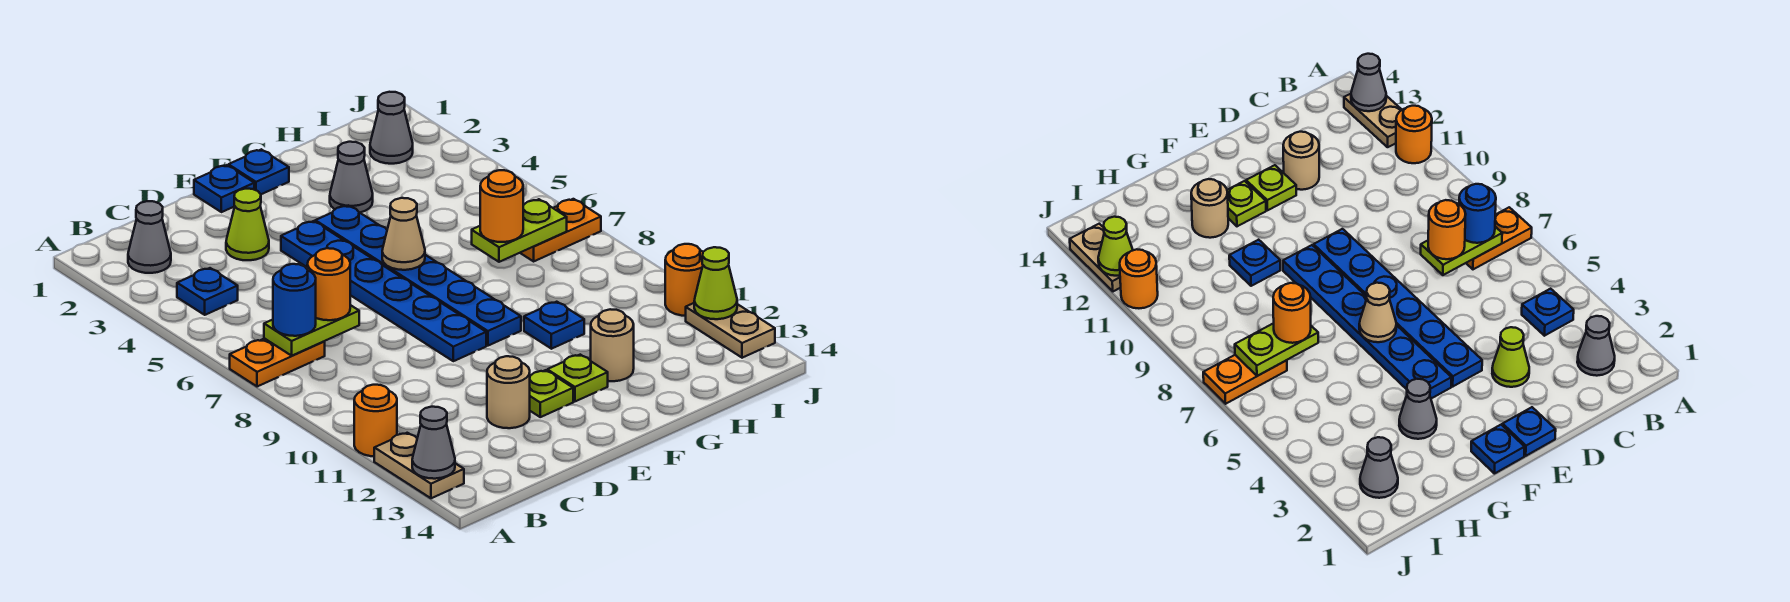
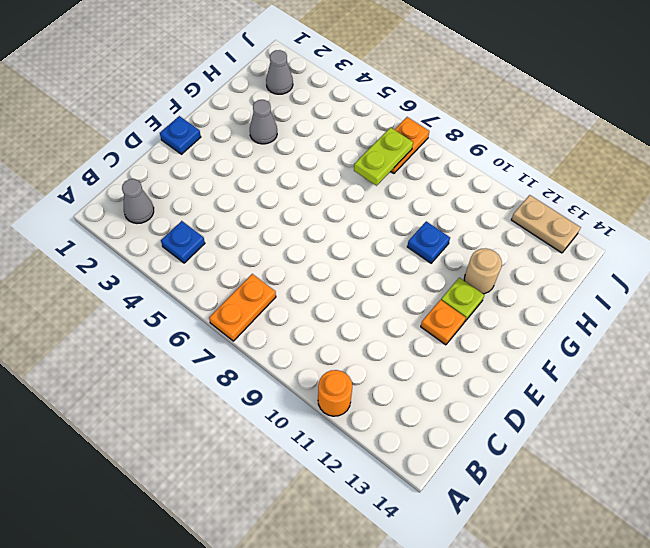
orange plate E12 level 1 -> lime plate E12 level 1
none -> tan plate A12:A13 level 1
none -> lime cone D3 level 1
none -> tan round brick D12 level 1

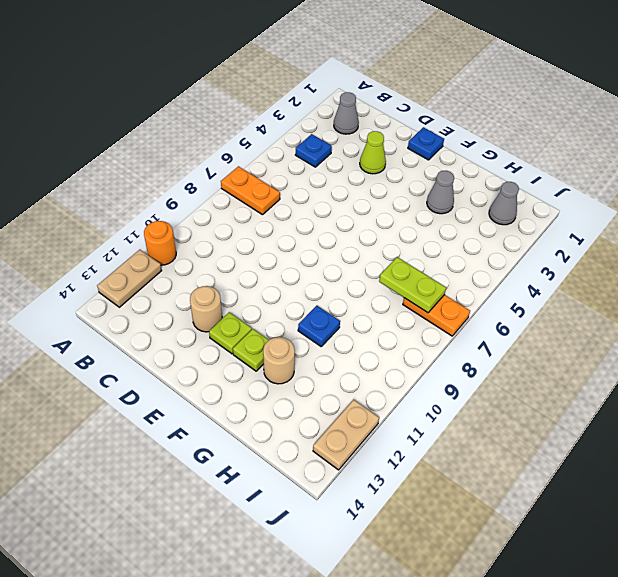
none -> blue plate E4:E9 level 1
none -> blue plate F1 level 1
none -> blue plate F4:F9 level 1

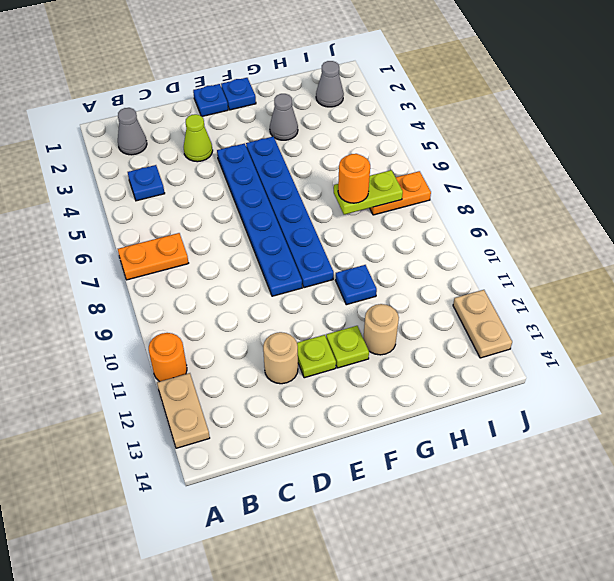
none -> orange round brick J11 level 1
none -> grey cone A13 level 2
none -> lime plate B7:C7 level 2

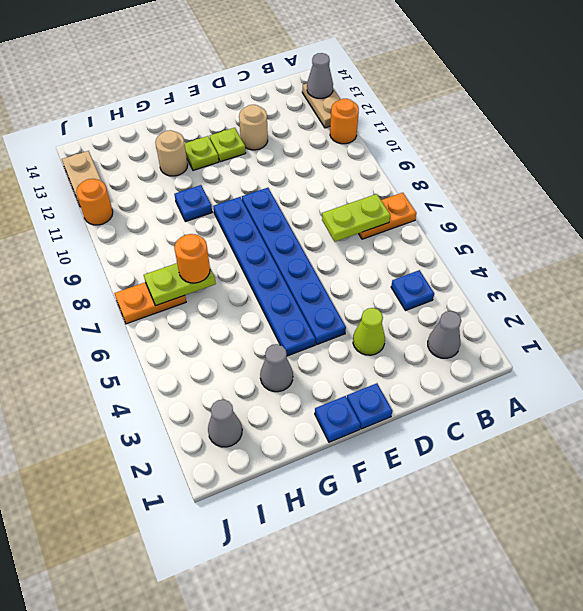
none -> tan cone F6 level 2
none -> lime cone J12 level 2
none -> blue round brick B7 level 3

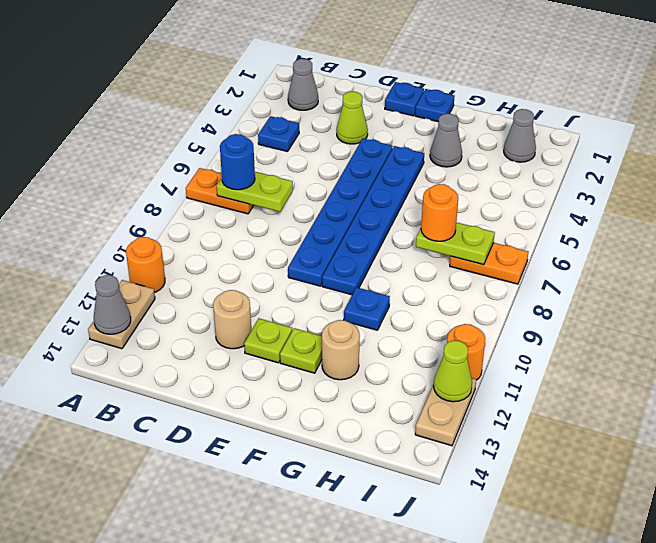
none -> tan cone F6 level 2
none -> orange round brick C7 level 3

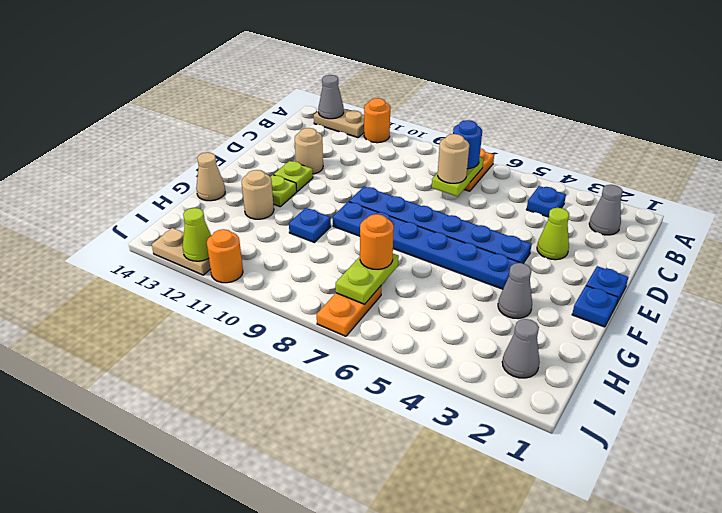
tan round brick C7 level 3 -> orange round brick C7 level 3
tan cone G14 level 1 -> tan cone F6 level 2

